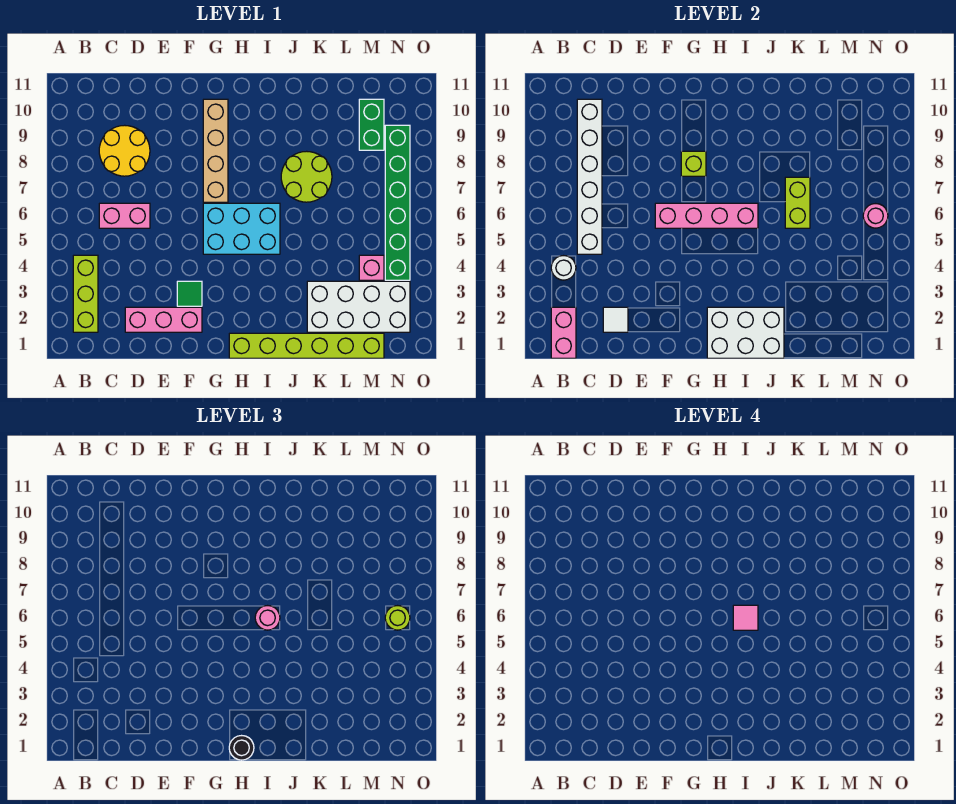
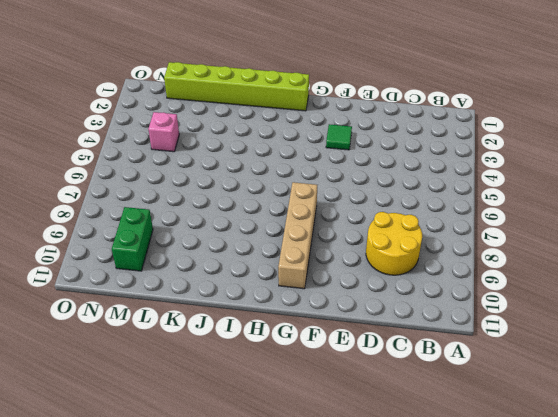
none -> lime brick B2:B4 level 1
none -> pink brick C6:D6 level 1
none -> pink brick D2:F2 level 1

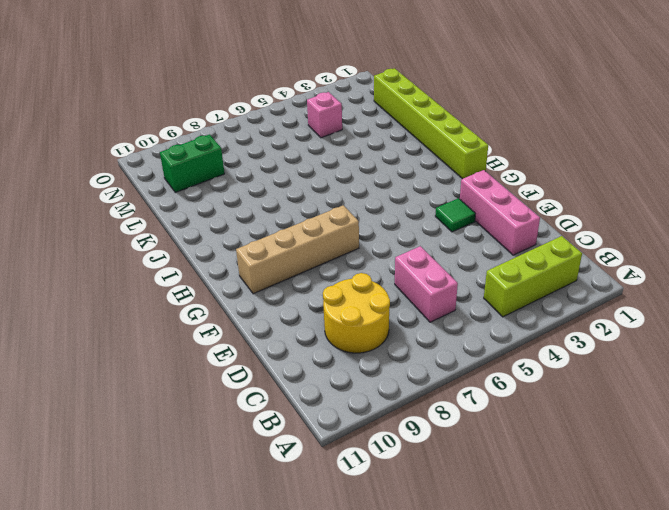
none -> cyan brick G5:I6 level 1
none -> lime round brick J7:K8 level 1
none -> white brick K2:N3 level 1

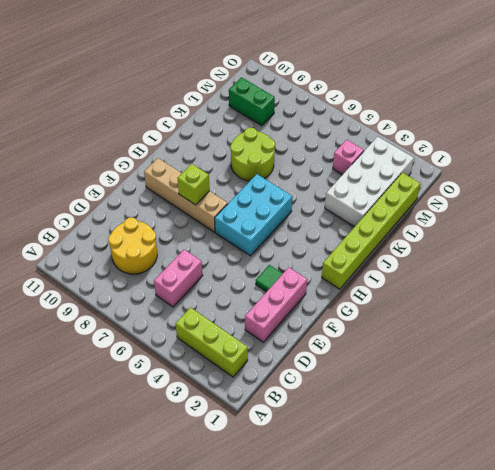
none -> green brick N4:N9 level 1
none -> pink brick B1:B2 level 2
none -> white round brick B4 level 2

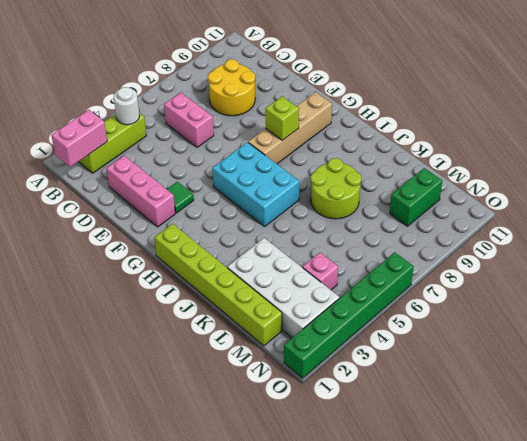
green brick O1:O6 level 1 -> green brick N4:N9 level 1
none -> white brick C5:C10 level 2
none -> white tile D2 level 2
none -> pink brick F6:I6 level 2

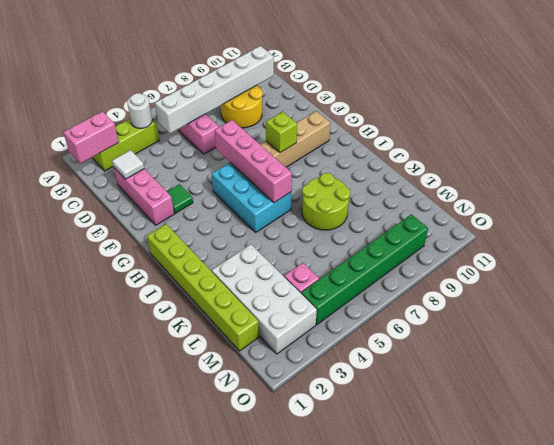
none -> green brick M9:M10 level 1
none -> white brick H1:J2 level 2
none -> lime brick K6:K7 level 2

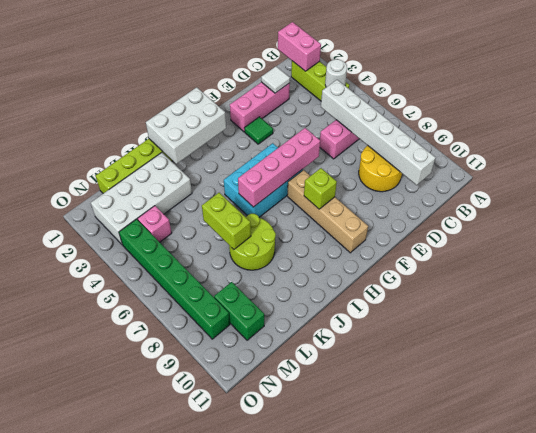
none -> pink round brick N6 level 2
none -> black round brick H1 level 3
none -> pink round brick I6 level 3

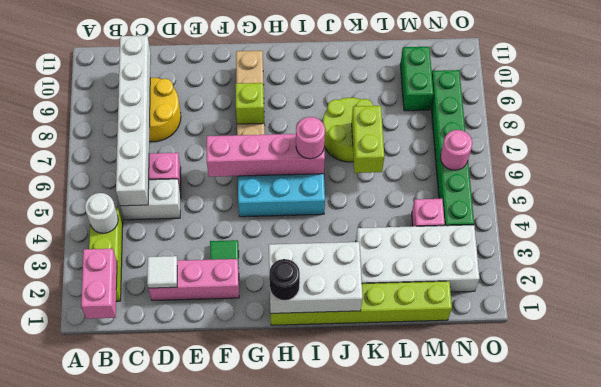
white brick C5:D5 level 1 -> none
none -> lime round brick N6 level 3
none -> pink tile I6 level 4

